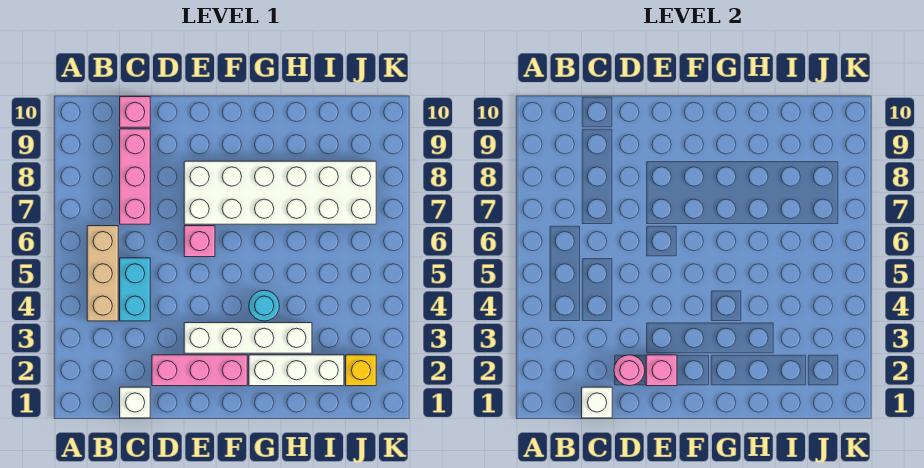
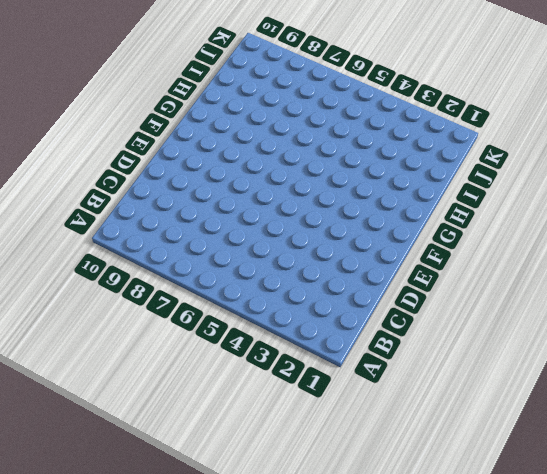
none -> tan brick B4:B6 level 1
none -> white brick C1 level 1
none -> cyan brick C4:C5 level 1

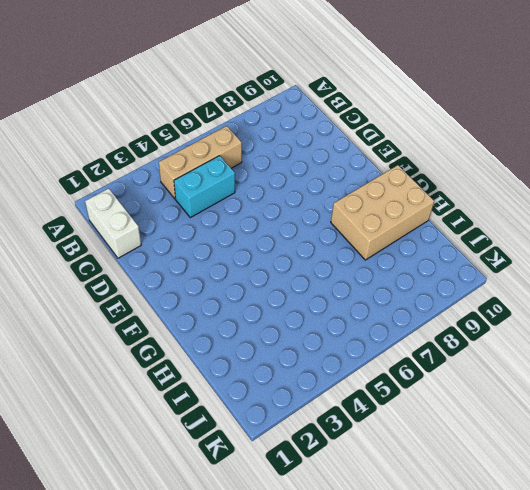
white brick B1:C1 level 1 -> white brick C1 level 1
tan brick G8:H10 level 1 -> white brick E7:J8 level 1
none -> pink brick C7:C9 level 1
none -> pink brick C10 level 1
none -> pink brick D2:F2 level 1

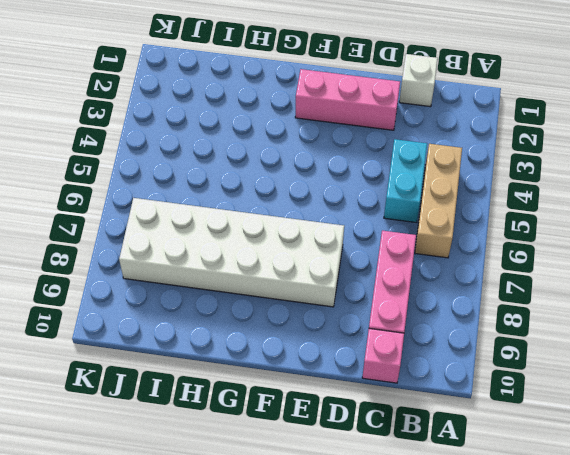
none -> white brick E3:H3 level 1
none -> pink brick E6 level 1
none -> white brick G2:I2 level 1

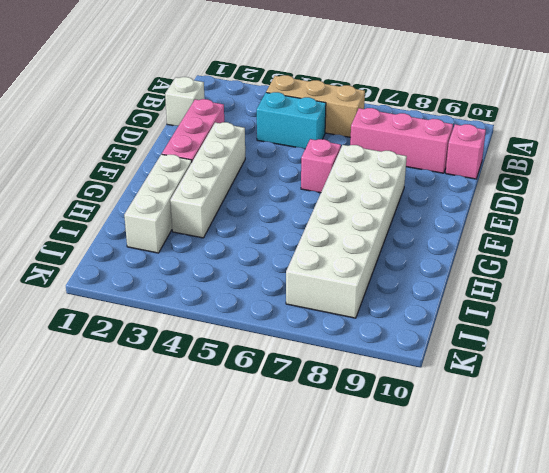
none -> cyan round brick G4 level 1
none -> yellow brick J2 level 1
none -> white brick C1 level 2

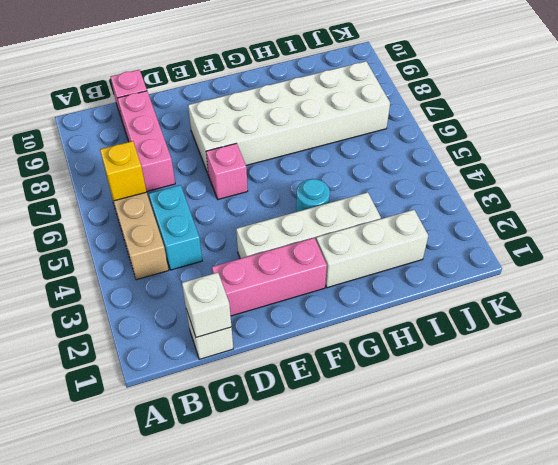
yellow brick B6 level 2 -> yellow brick J2 level 1
none -> pink round brick D2 level 2
none -> pink brick E2 level 2

